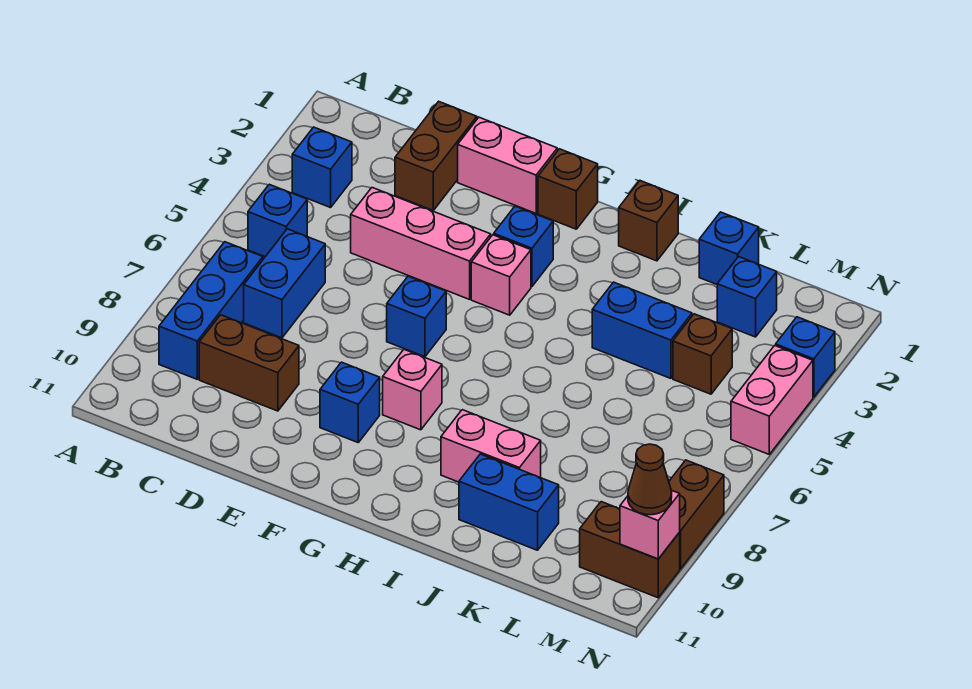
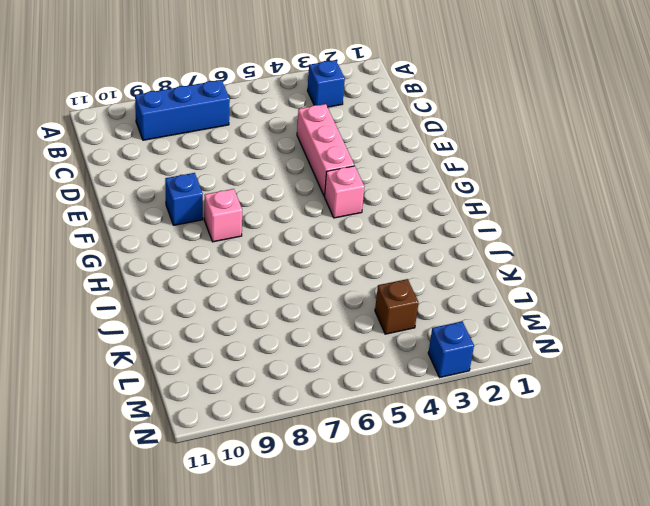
none -> blue brick B5 level 1
none -> blue brick C6:C7 level 1
none -> brown brick C9:D9 level 1

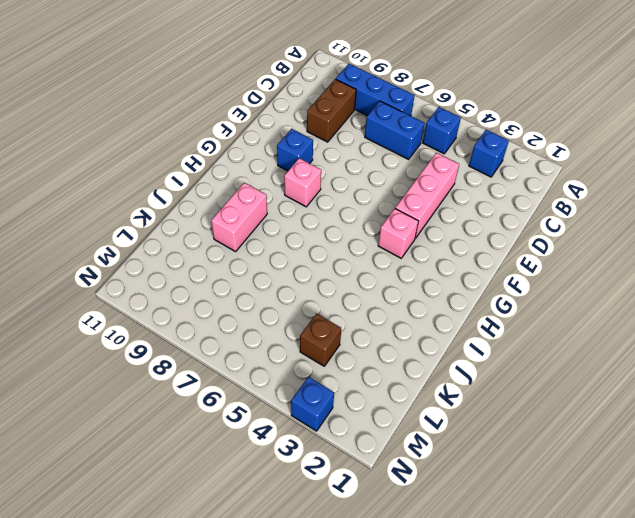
none -> brown brick D1:D2 level 1
none -> pink brick E1:F1 level 1
none -> blue brick F6 level 1

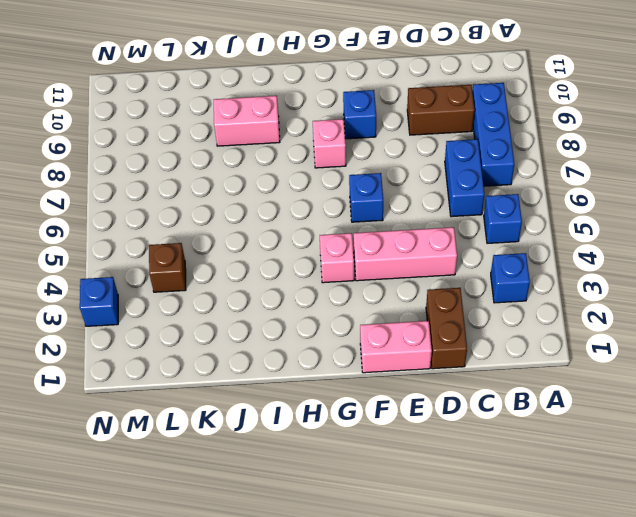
none -> brown brick G1 level 1
none -> blue brick G3 level 1
none -> brown brick I1 level 1

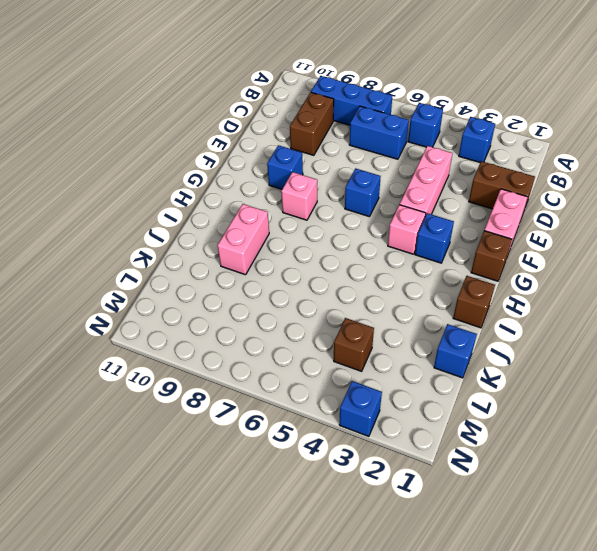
none -> blue brick J4:K4 level 1
none -> blue brick J10:K10 level 1
none -> blue brick L2 level 1

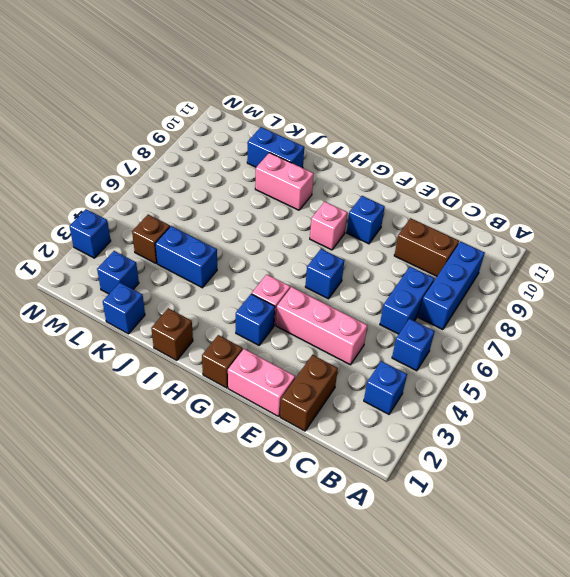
none -> brown brick M10:N10 level 1
none -> pink brick N4:N5 level 1
none -> brown brick N8:N9 level 1

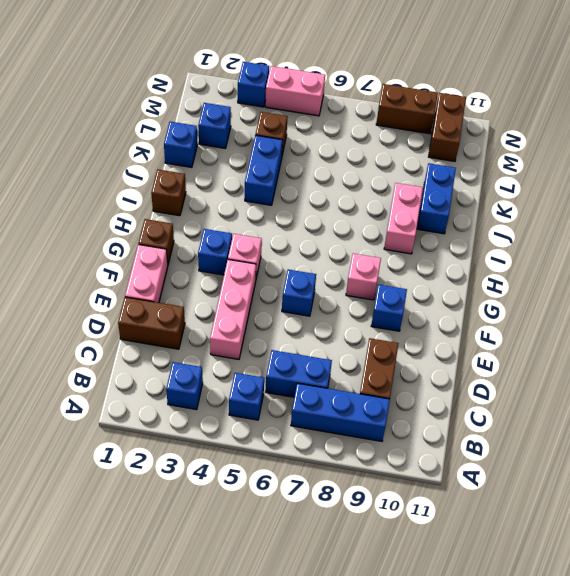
none -> pink brick N10 level 2
none -> brown cone N10 level 3

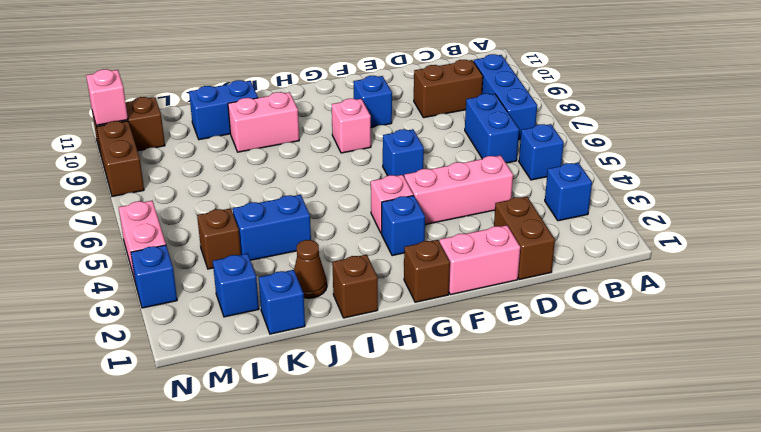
brown cone J2 level 1 -> brown cone N10 level 3

